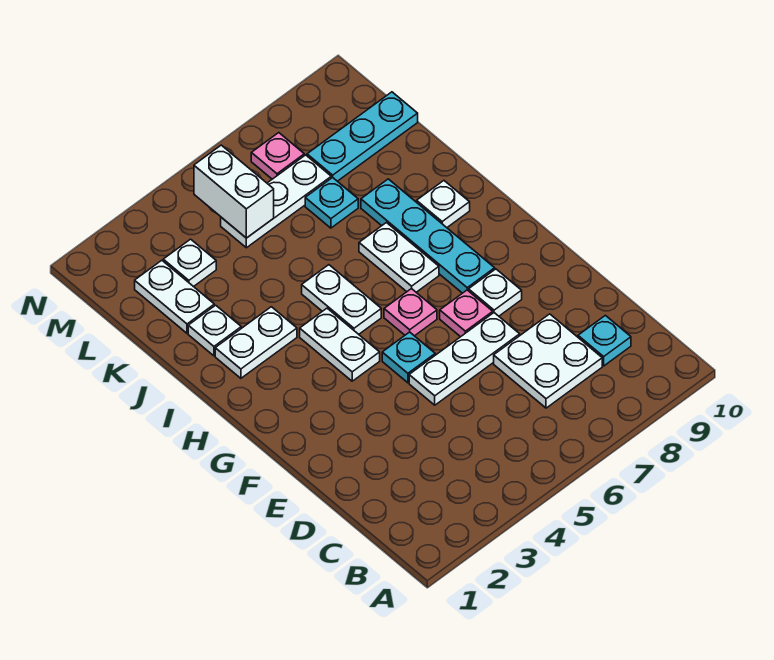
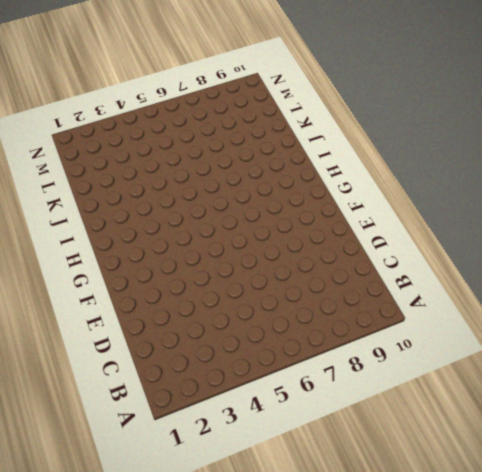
none -> white plate C7:D8 level 1
none -> cyan plate C9 level 1
none -> white plate E5:E7 level 1

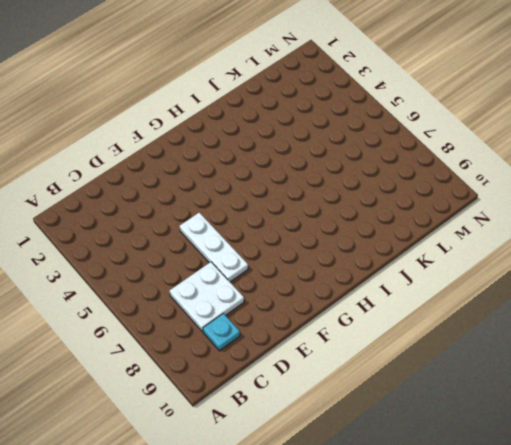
none -> cyan plate F5 level 1
none -> pink plate F7 level 1
none -> white plate F8 level 1

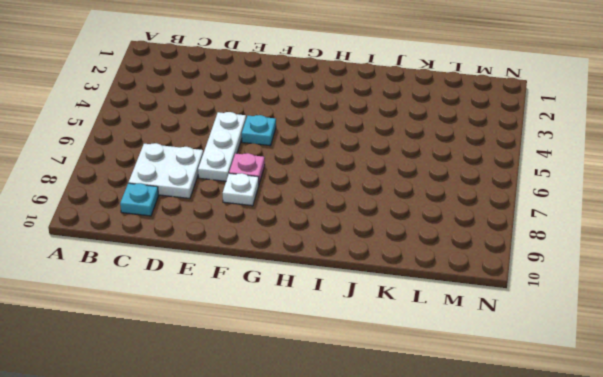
none -> white plate G4:H4 level 1
none -> pink plate G6 level 1
none -> cyan plate G8:J8 level 1

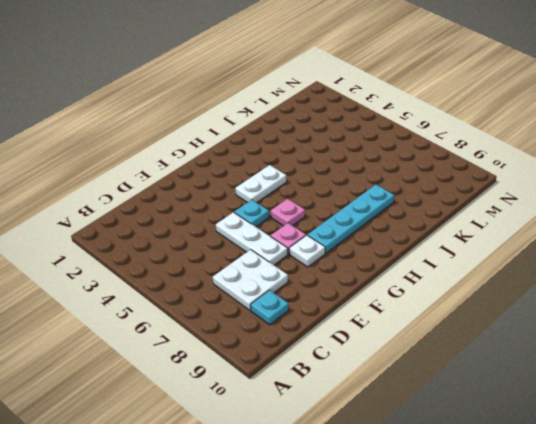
none -> white plate H5:I5 level 1
none -> white plate H7:I7 level 1
none -> white plate I2:I3 level 1

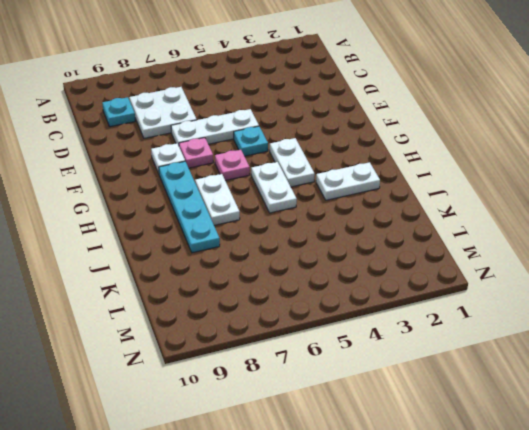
none -> white plate I9 level 1
none -> white plate J2 level 1
none -> white plate K2:L2 level 1

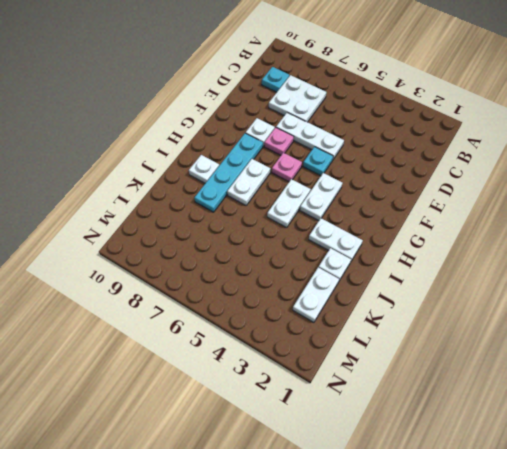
none -> cyan plate K7 level 1
none -> white plate L3 level 1
none -> white plate L5:L7 level 1

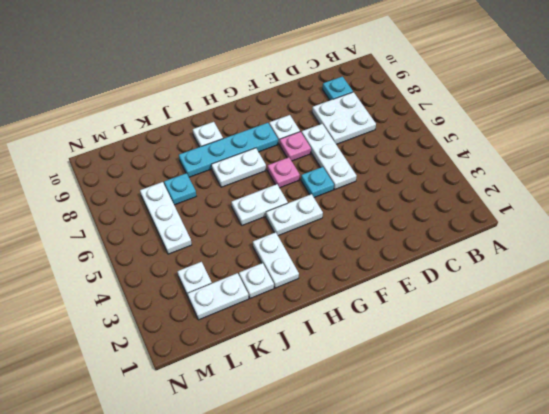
none -> cyan plate L8:L10 level 1
none -> pink plate M7 level 1
none -> white brick L5:M5 level 2

